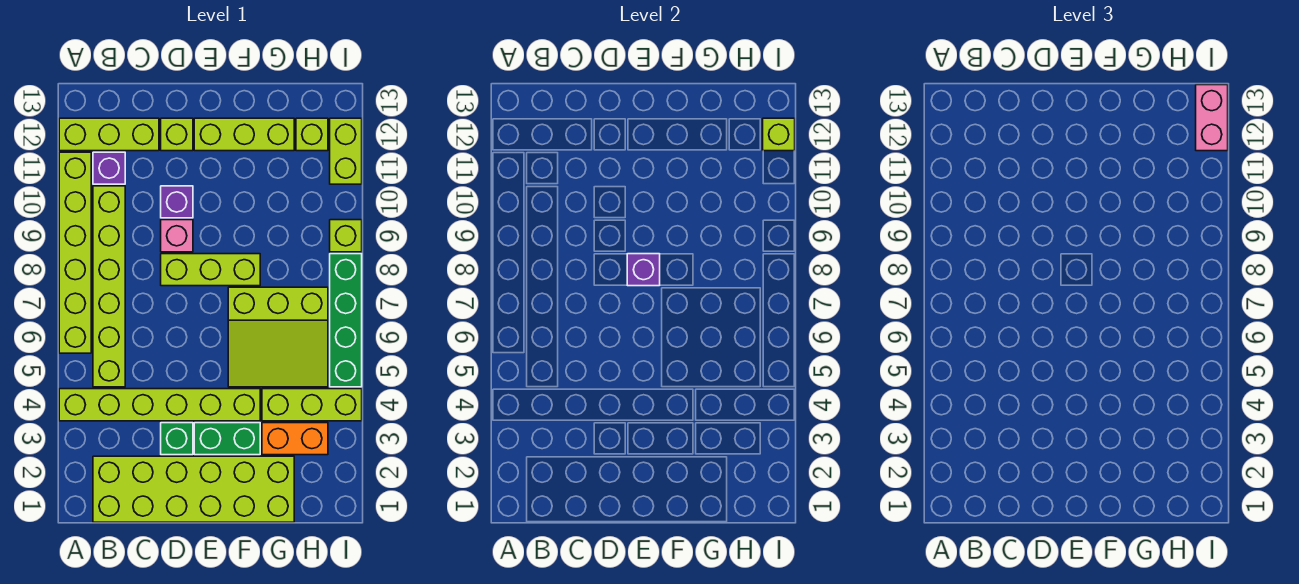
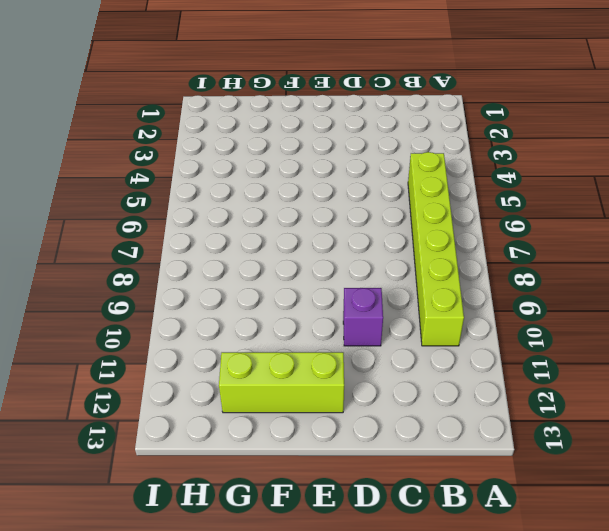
none -> lime brick A4:F4 level 1
none -> lime brick A6:A11 level 1
none -> lime brick A12:C12 level 1

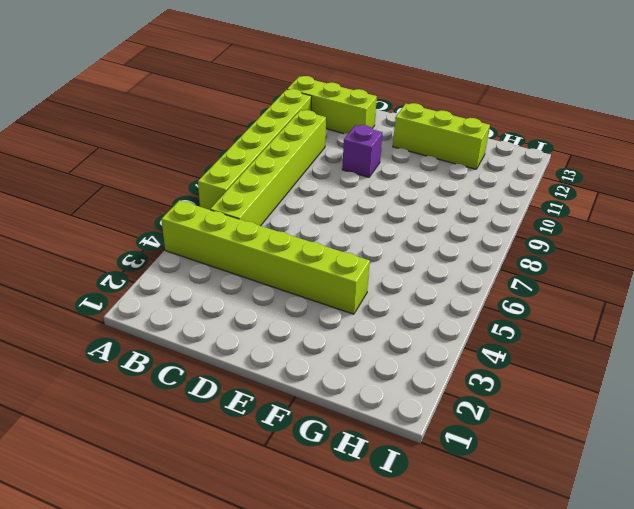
none -> lime brick B1:G2 level 1
none -> purple brick B11 level 1
none -> green brick D3 level 1

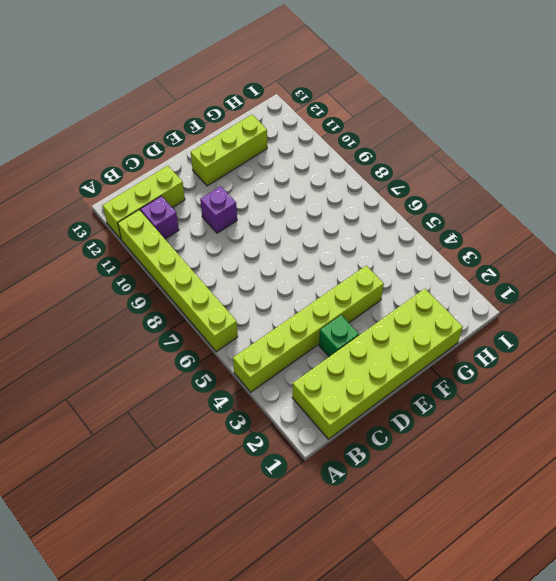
none -> lime brick B5:B10 level 1
none -> lime brick D8:F8 level 1
none -> pink brick D9 level 1

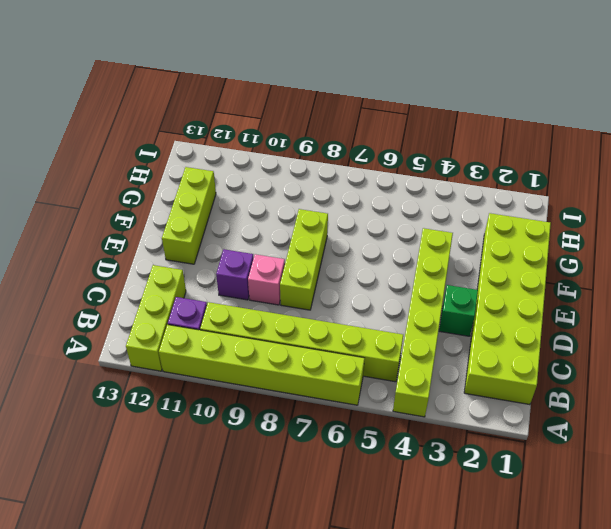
none -> lime brick D12 level 1
none -> green brick E3:F3 level 1
none -> lime slope F5:H7 level 1 top 7

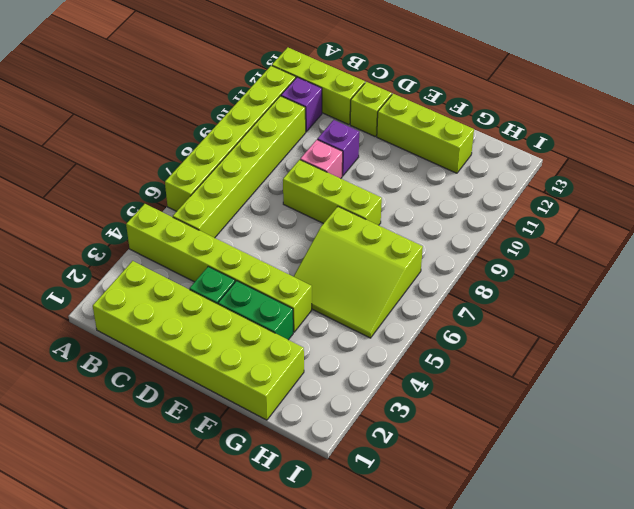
none -> orange brick G3:H3 level 1
none -> lime brick G4:I4 level 1
none -> lime brick H12 level 1

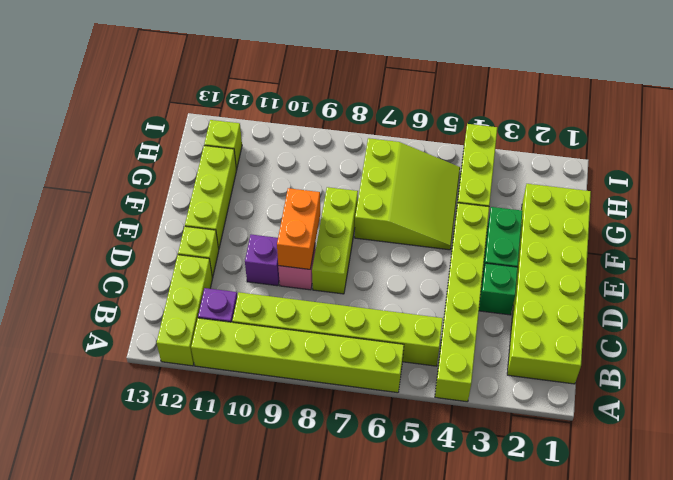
orange brick D9:E9 level 2 -> orange brick G3:H3 level 1
none -> green brick I5:I8 level 1
none -> lime brick I9 level 1
none -> lime brick I11:I12 level 1

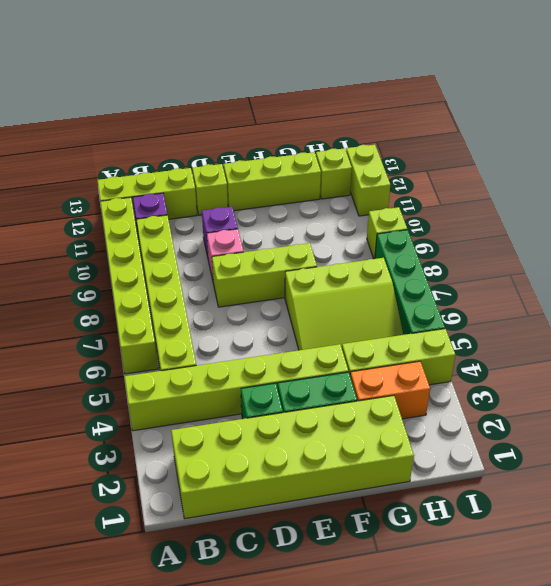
none -> purple brick E8 level 2
none -> lime brick I12 level 2
none -> pink brick I12:I13 level 3

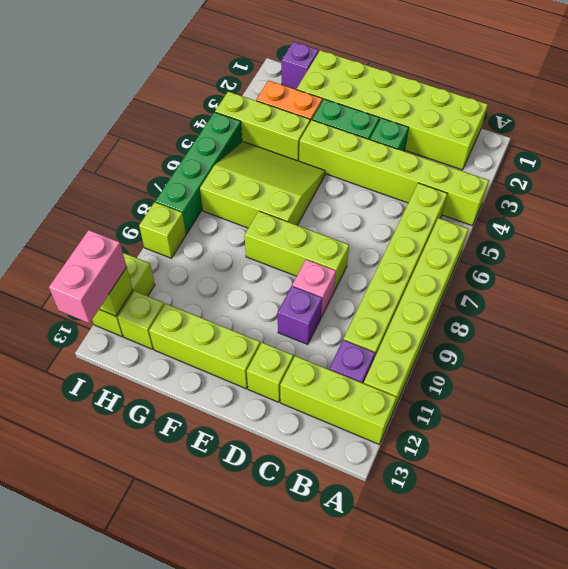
purple brick H1 level 1 -> purple brick E8 level 2

